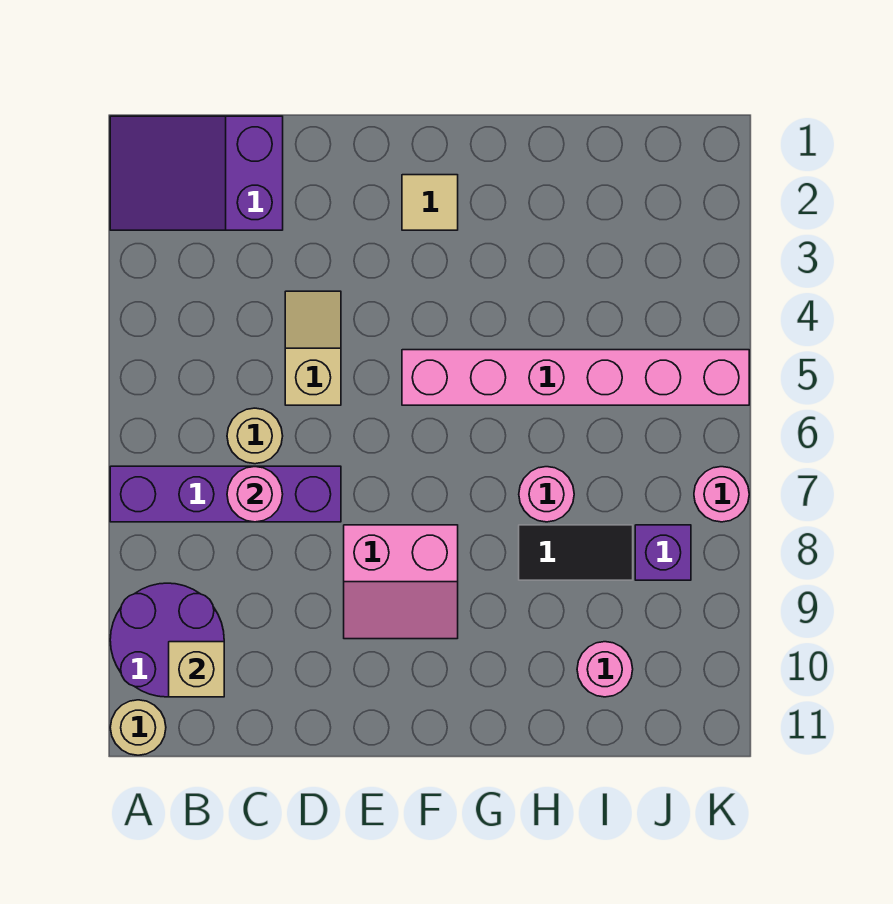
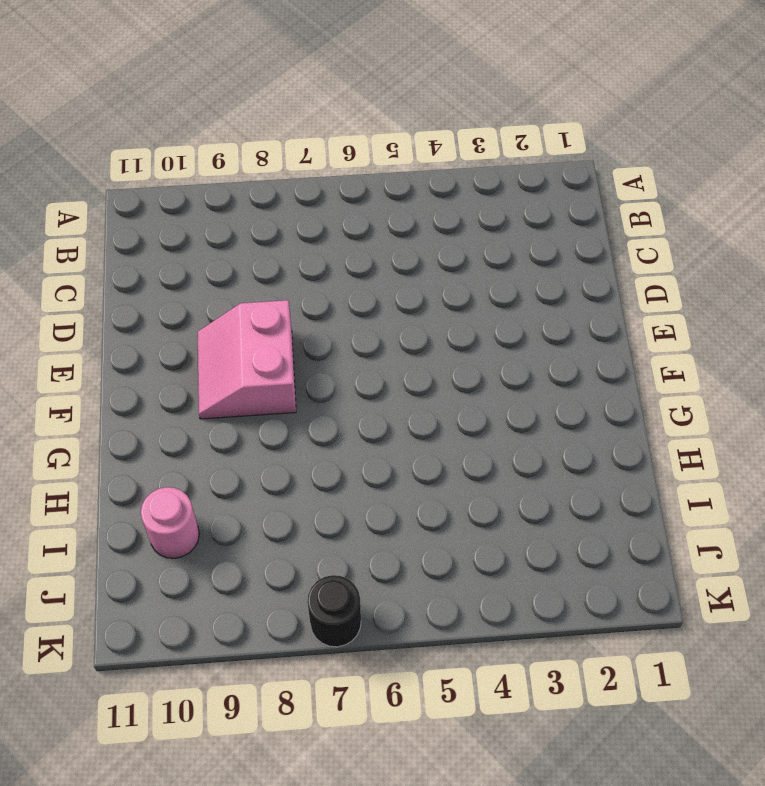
black round brick K7 level 1 -> pink round brick K7 level 1
none -> purple slope A1:C2 level 1 top C
none -> purple brick A7:D7 level 1
none -> purple round brick A9:B10 level 1

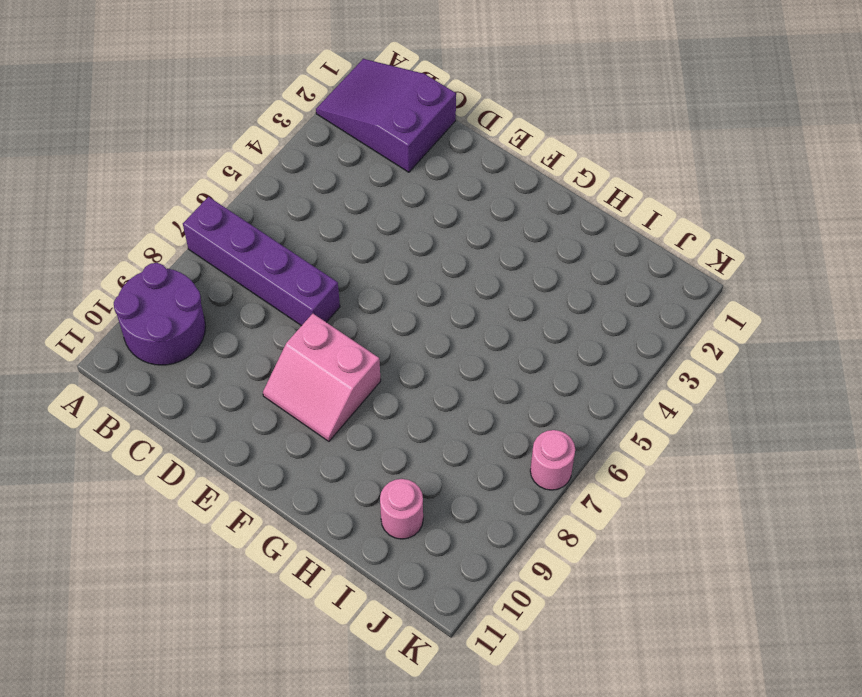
none -> tan round brick A11 level 1
none -> tan round brick C6 level 1
none -> tan slope D4:D5 level 1 top 5

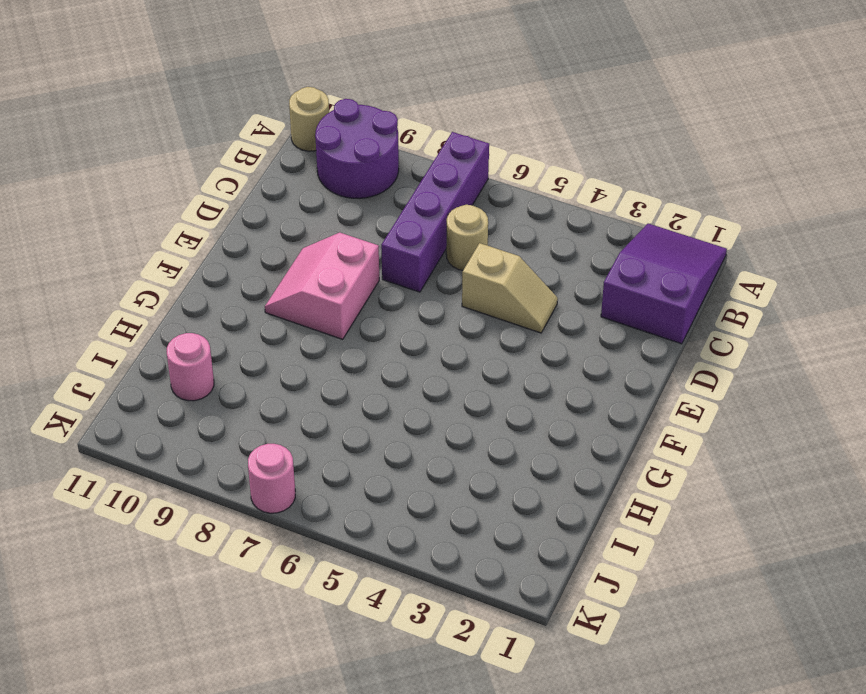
none -> tan tile F2 level 1
none -> pink brick F5:K5 level 1
none -> pink round brick H7 level 1

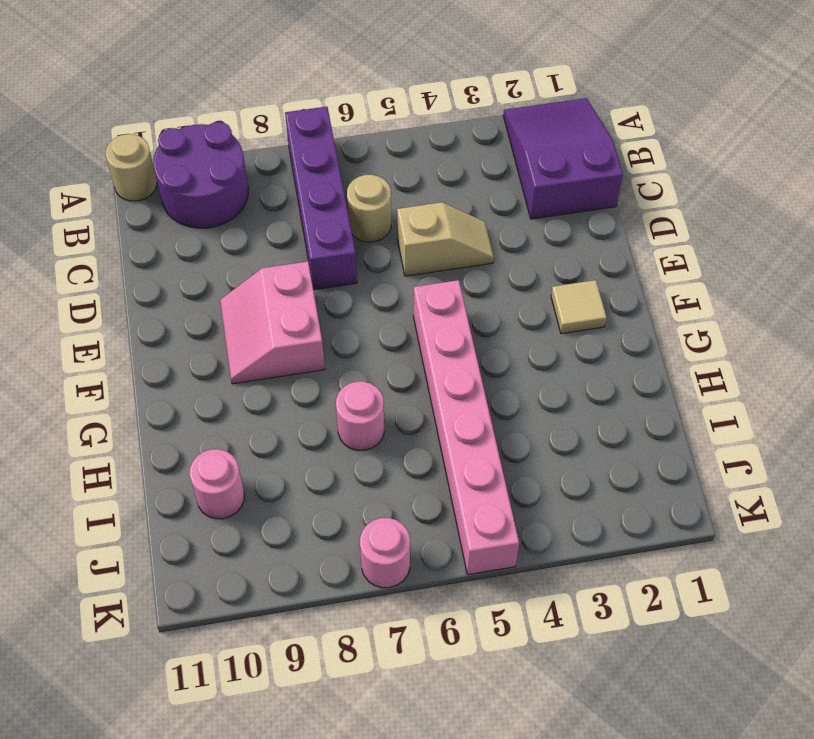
none -> black tile H8:I8 level 1
none -> purple brick J8 level 1
none -> tan brick B10 level 2

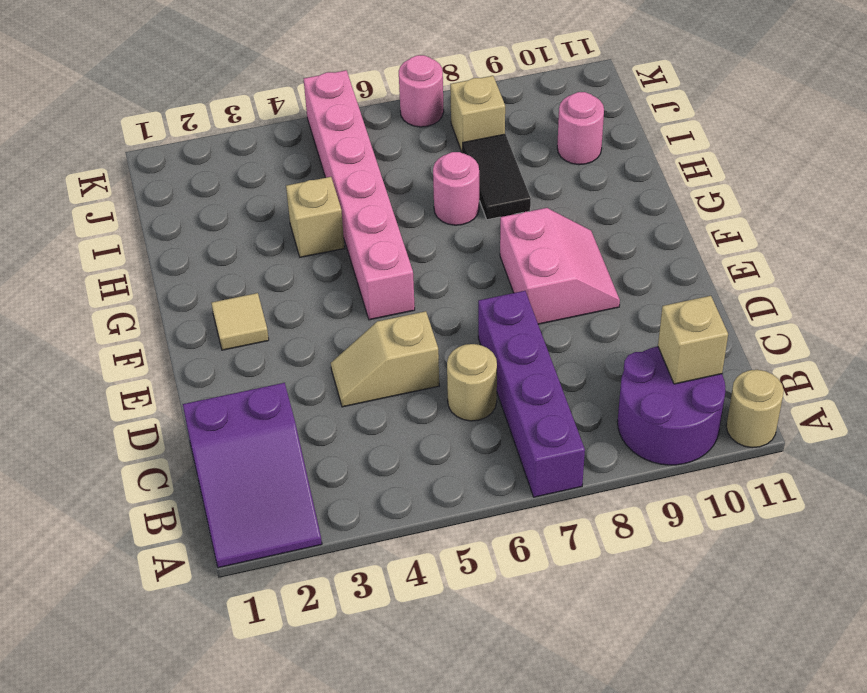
tan brick H4 level 1 -> none
tan brick J8 level 1 -> purple brick J8 level 1
none -> pink round brick C7 level 2

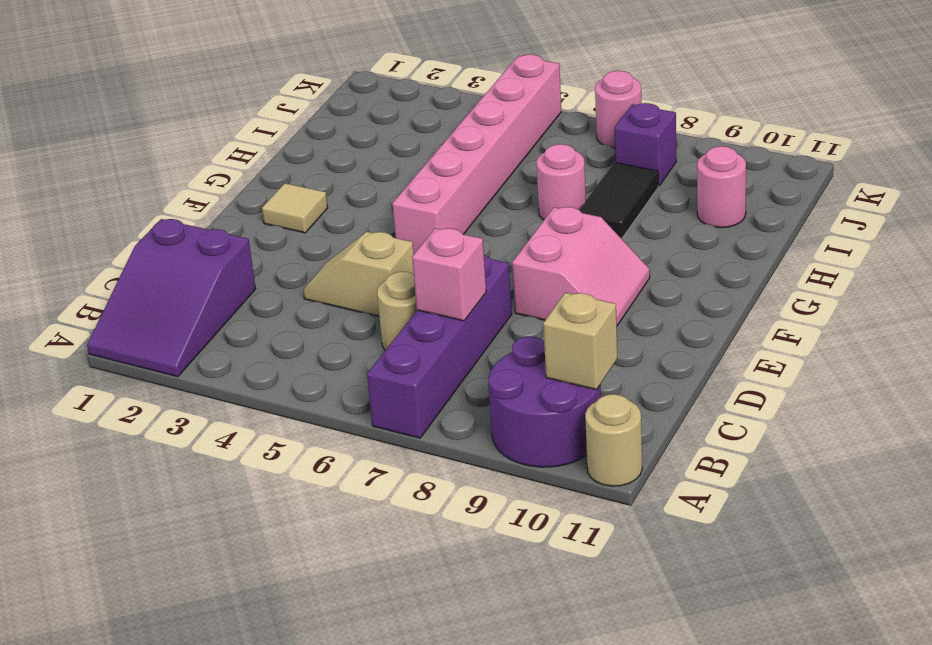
pink brick C7 level 2 -> pink round brick C7 level 2

